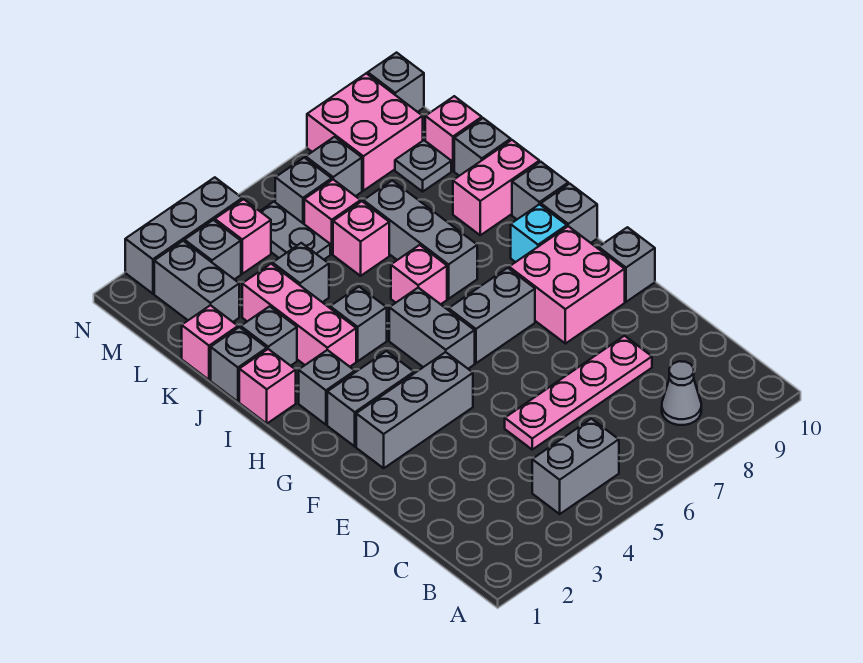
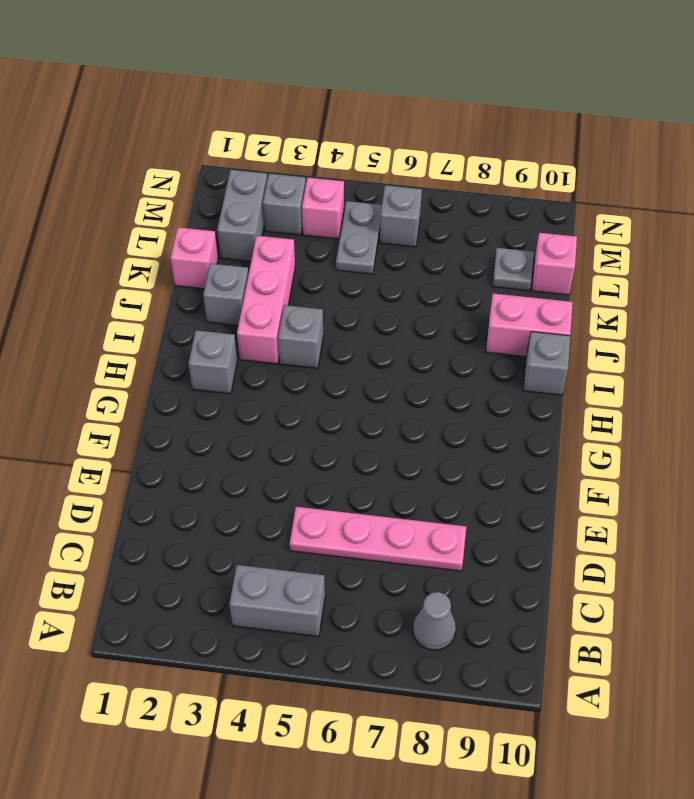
none -> grey brick F2:F4 level 1
none -> pink brick F8:G9 level 1
none -> grey brick F10 level 1
none -> grey brick G2:G3 level 1

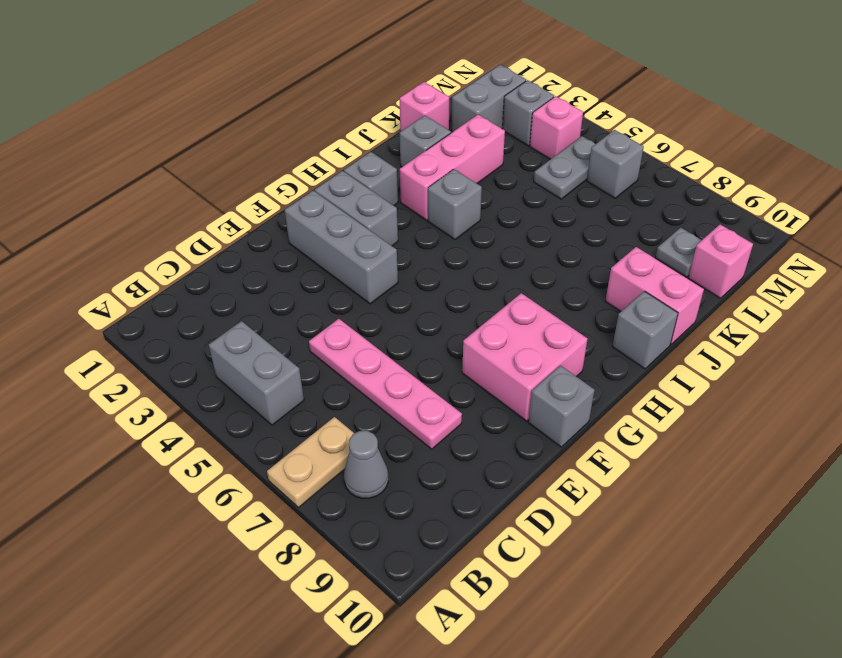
tan plate A7:B7 level 1 -> none
none -> grey brick G5:H5 level 1
none -> grey brick G6:G7 level 1
none -> cyan brick H9 level 1
none -> grey brick H10 level 1

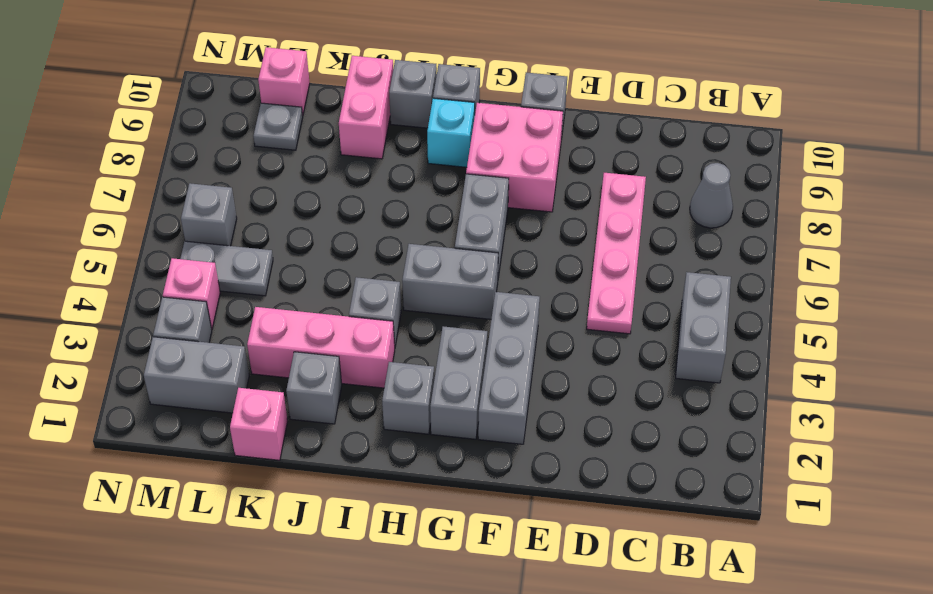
none -> pink brick I1 level 1
none -> pink brick I6 level 1
none -> grey brick I7:K7 level 1
none -> grey brick J1 level 1

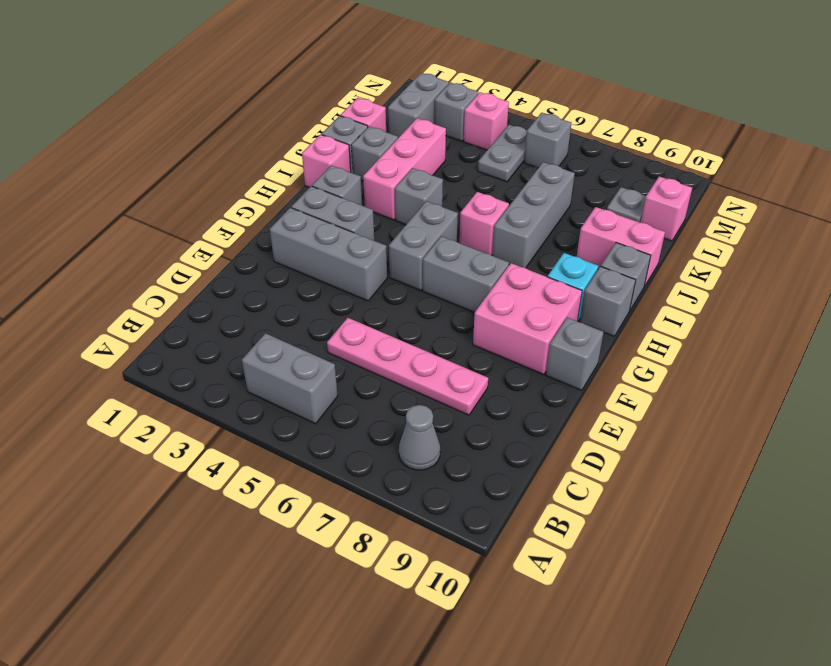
none -> grey brick K4 level 1
none -> pink brick K6 level 1
none -> grey brick K10 level 1
none -> pink brick L6 level 1

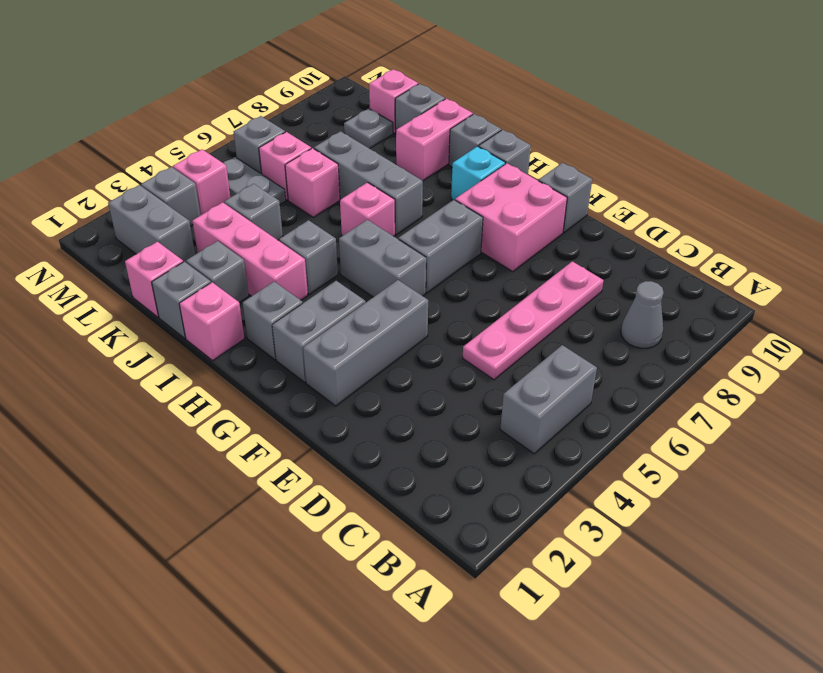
none -> grey brick M7 level 1
none -> pink brick M8:N9 level 1
none -> grey brick N2:N4 level 1
none -> grey brick N10 level 1

